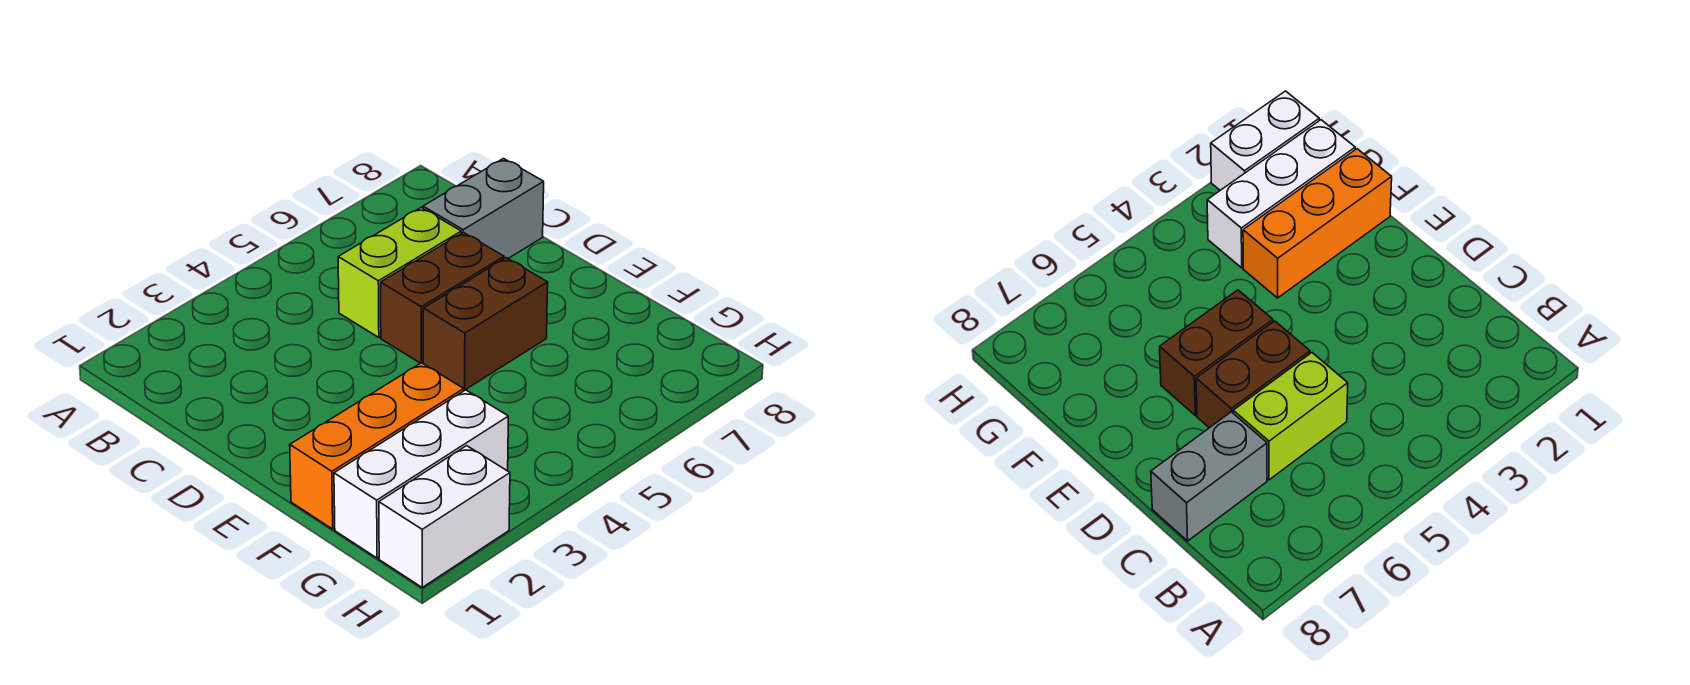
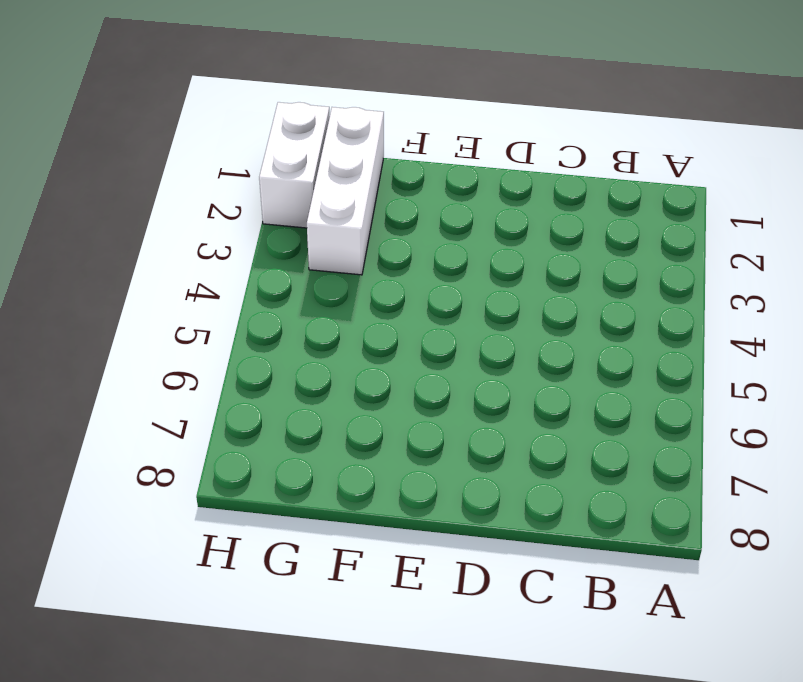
none -> lime brick C5:C6 level 1
none -> grey brick C7:C8 level 1

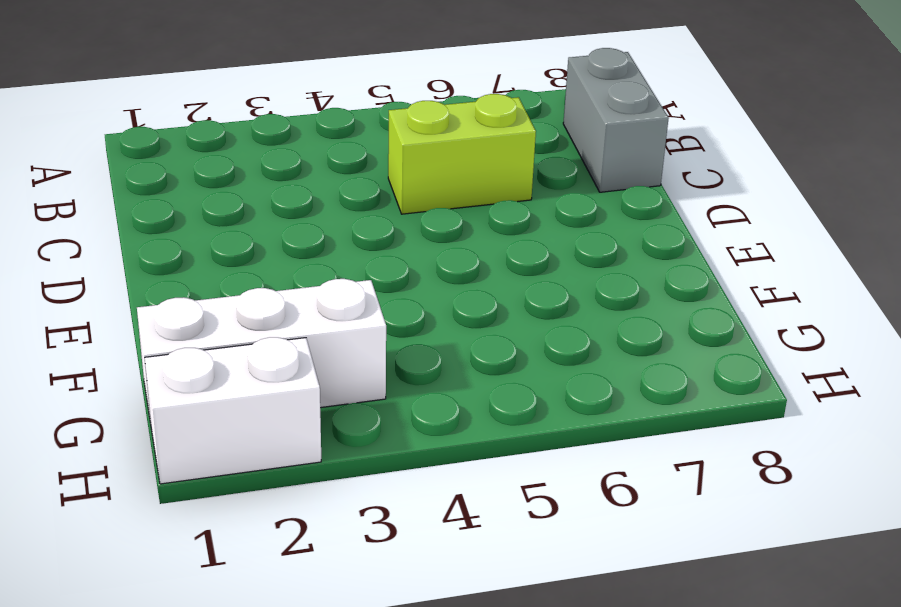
grey brick B8:C8 level 1 -> grey brick C7:C8 level 1
none -> brown brick D5:D6 level 1
none -> brown brick E5:E6 level 1

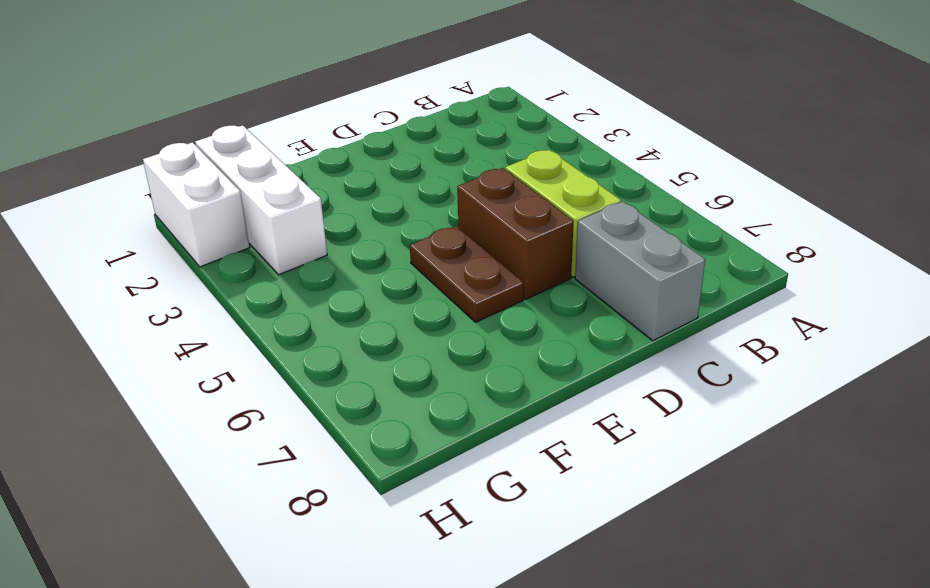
brown plate E5:E6 level 1 -> brown brick E5:E6 level 1
none -> orange brick F1:F3 level 1

